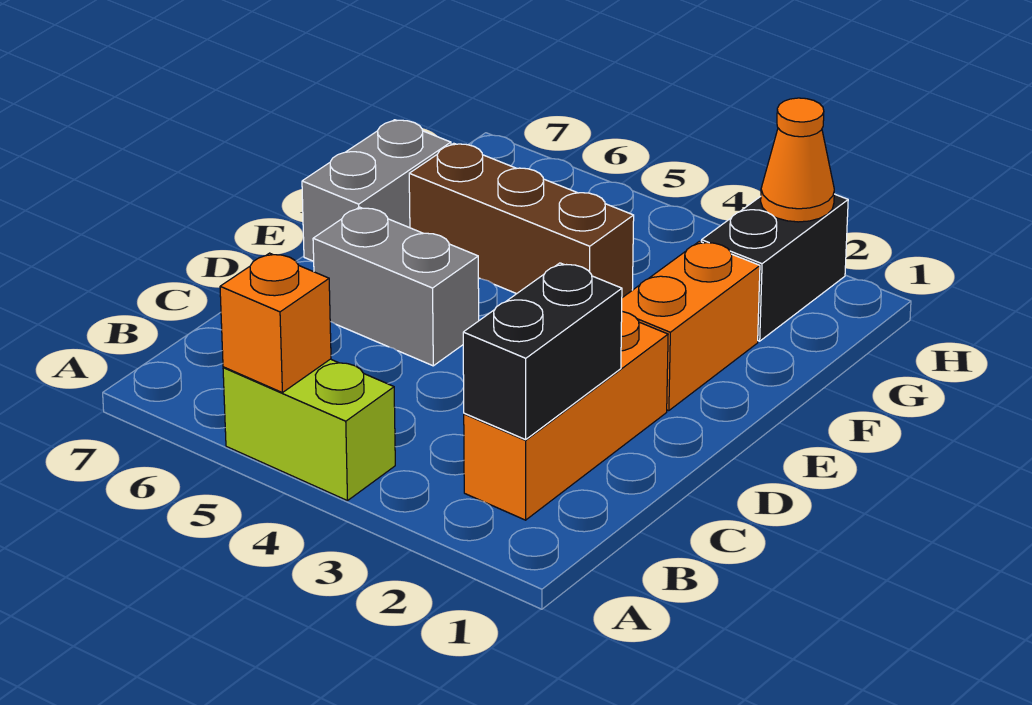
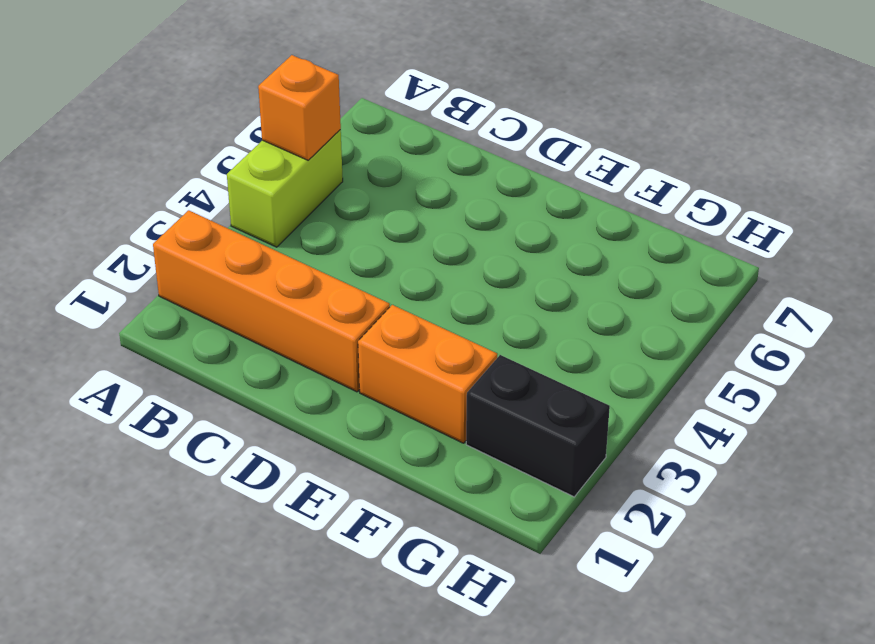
orange brick A2:D2 level 1 -> orange brick B2:D2 level 1
none -> grey brick D5:D6 level 1
none -> grey brick E7:F7 level 1

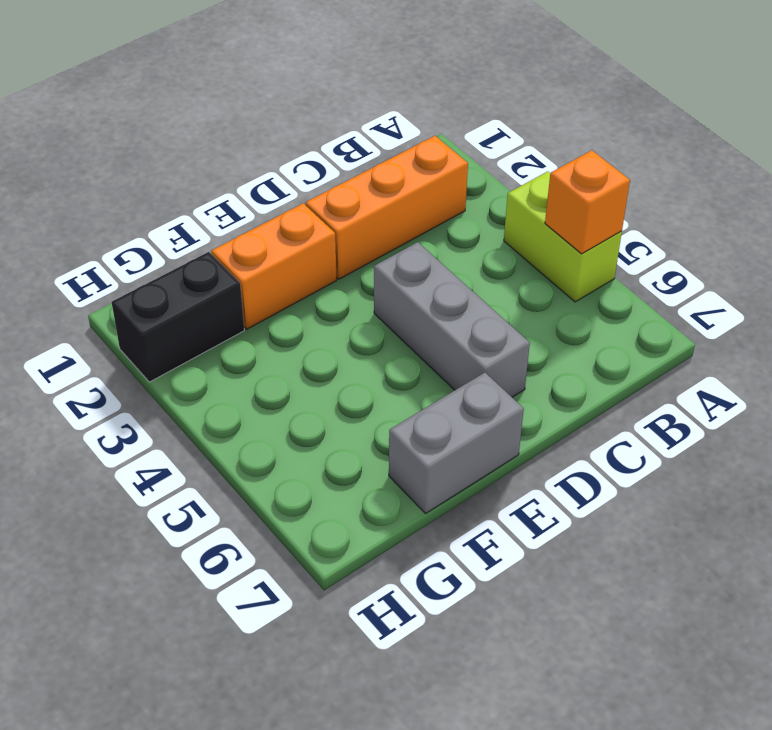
grey brick D4:D6 level 1 -> grey brick D5:D6 level 1
none -> brown brick F4:F6 level 1
none -> black brick B2:C2 level 2

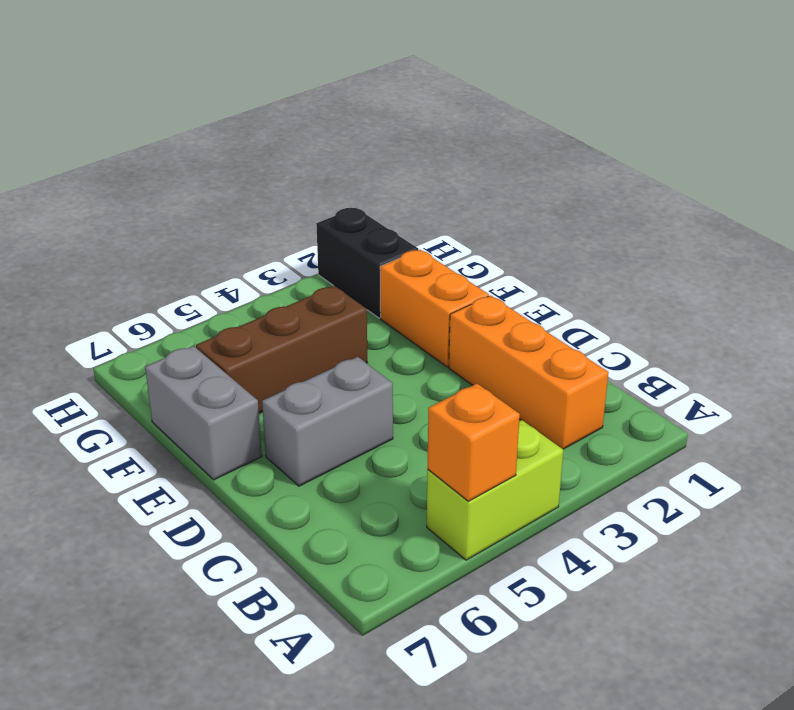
none -> black brick B2:C2 level 2
none -> orange cone H2 level 2

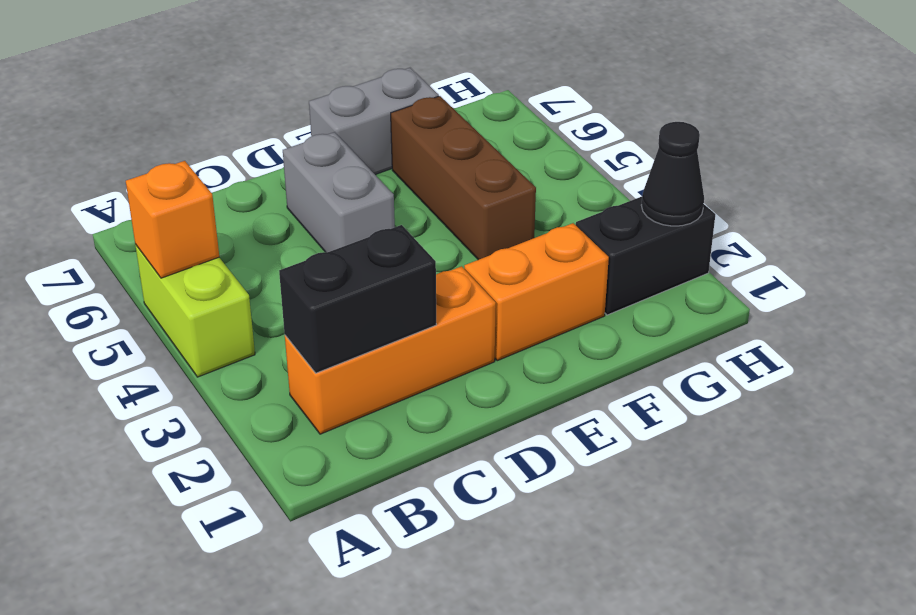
black cone H2 level 2 -> orange cone H2 level 2

